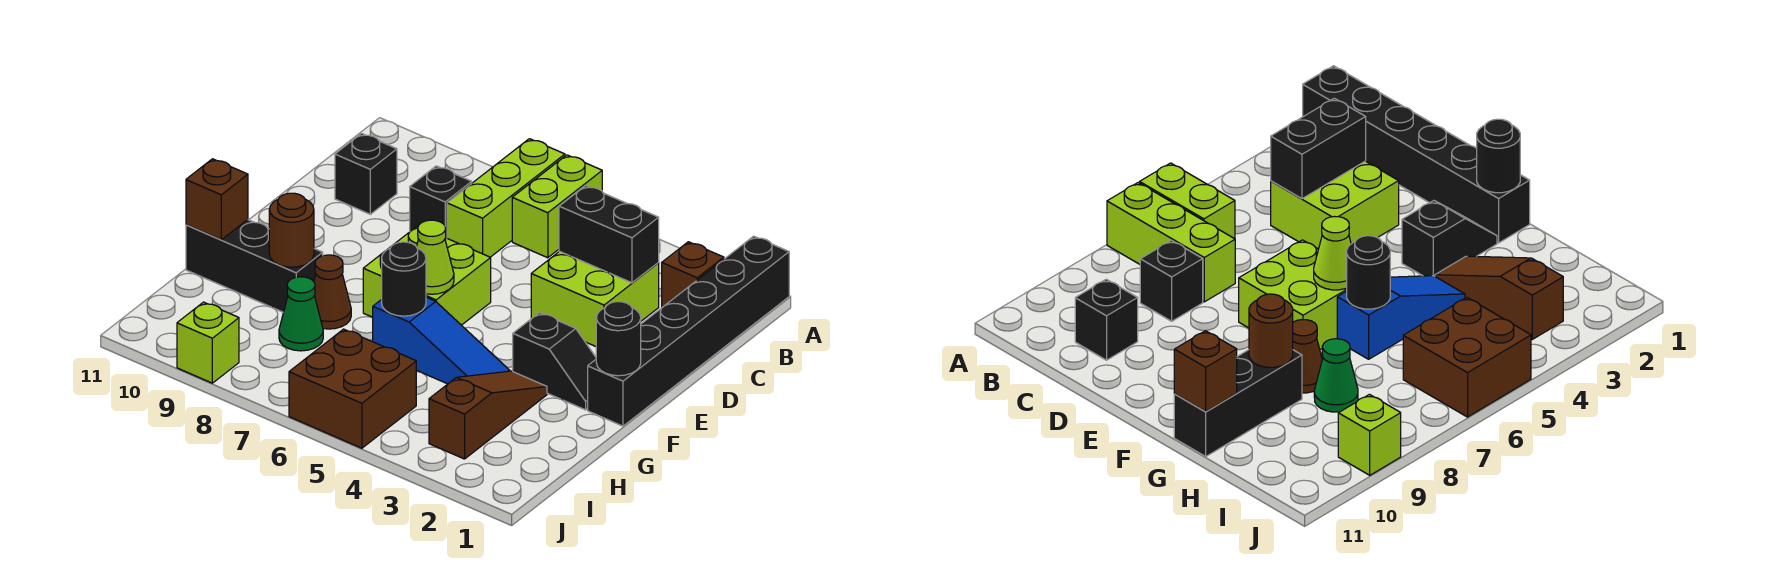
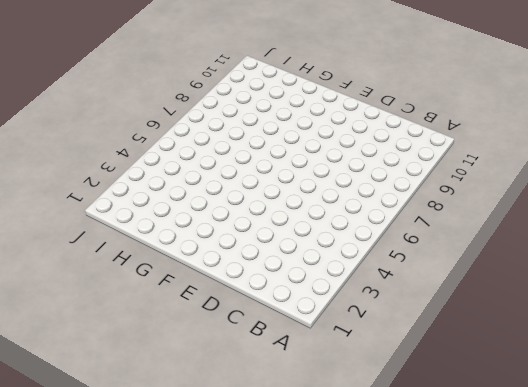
none -> black brick A1:F1 level 1
none -> lime brick A6:B6 level 1
none -> lime brick A7:C7 level 1

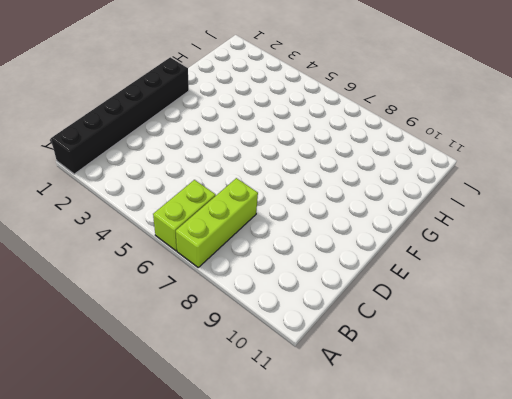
none -> brown brick B2 level 1
none -> lime brick C3:D4 level 1
none -> black brick C8 level 1

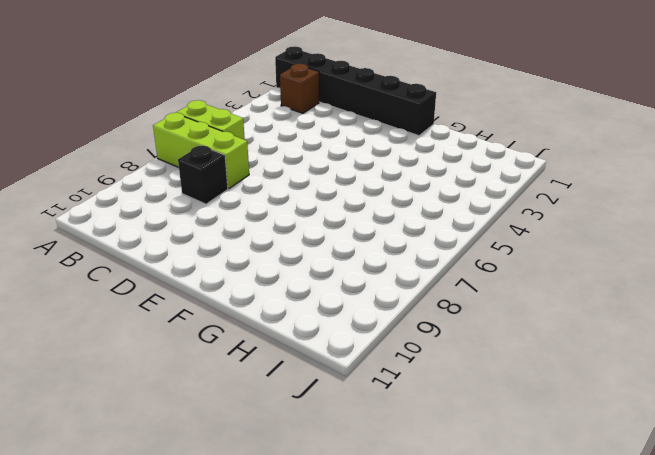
none -> lime brick C3:D4 level 1
none -> black brick C10 level 1
none -> lime brick E6:F7 level 1

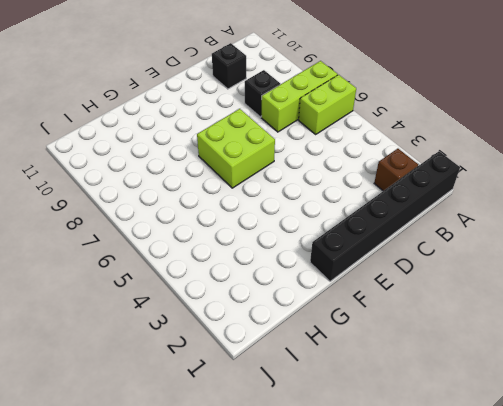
none -> lime brick C3:D4 level 1
none -> black slope F2:F3 level 1 top 3
none -> brown slope G3:I3 level 1 top I

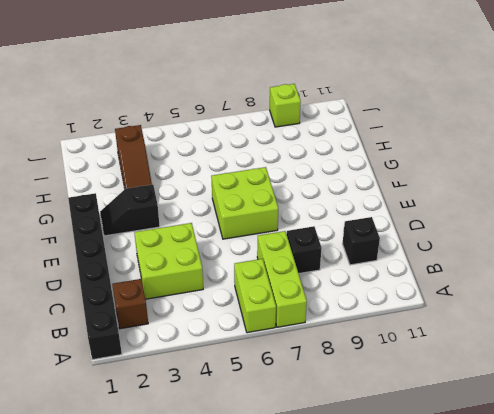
none -> blue slope G4:G6 level 1 top 6
none -> brown cone G8 level 1
none -> black brick G9:G11 level 1

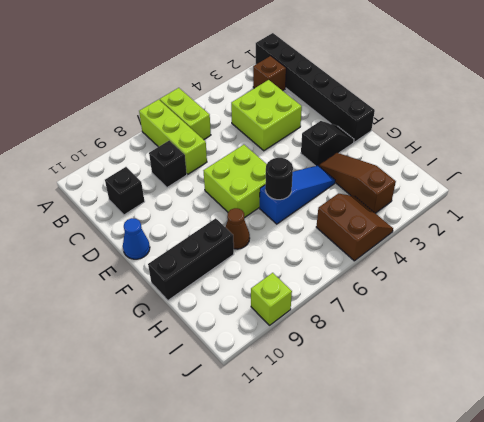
blue cone E11 level 1 -> none
brown slope I4:J5 level 1 top 5 -> brown brick I5:J6 level 1
none -> green cone H8 level 1
none -> black brick C3:C4 level 2
none -> black round brick F1 level 2

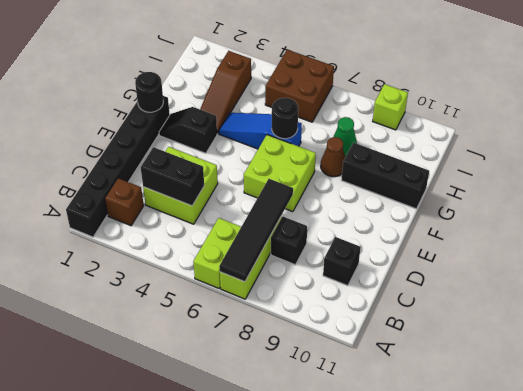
black tile A7:D7 level 2 -> none
none -> lime cone F6 level 2
none -> brown round brick G9 level 2
none -> brown brick G11 level 2

